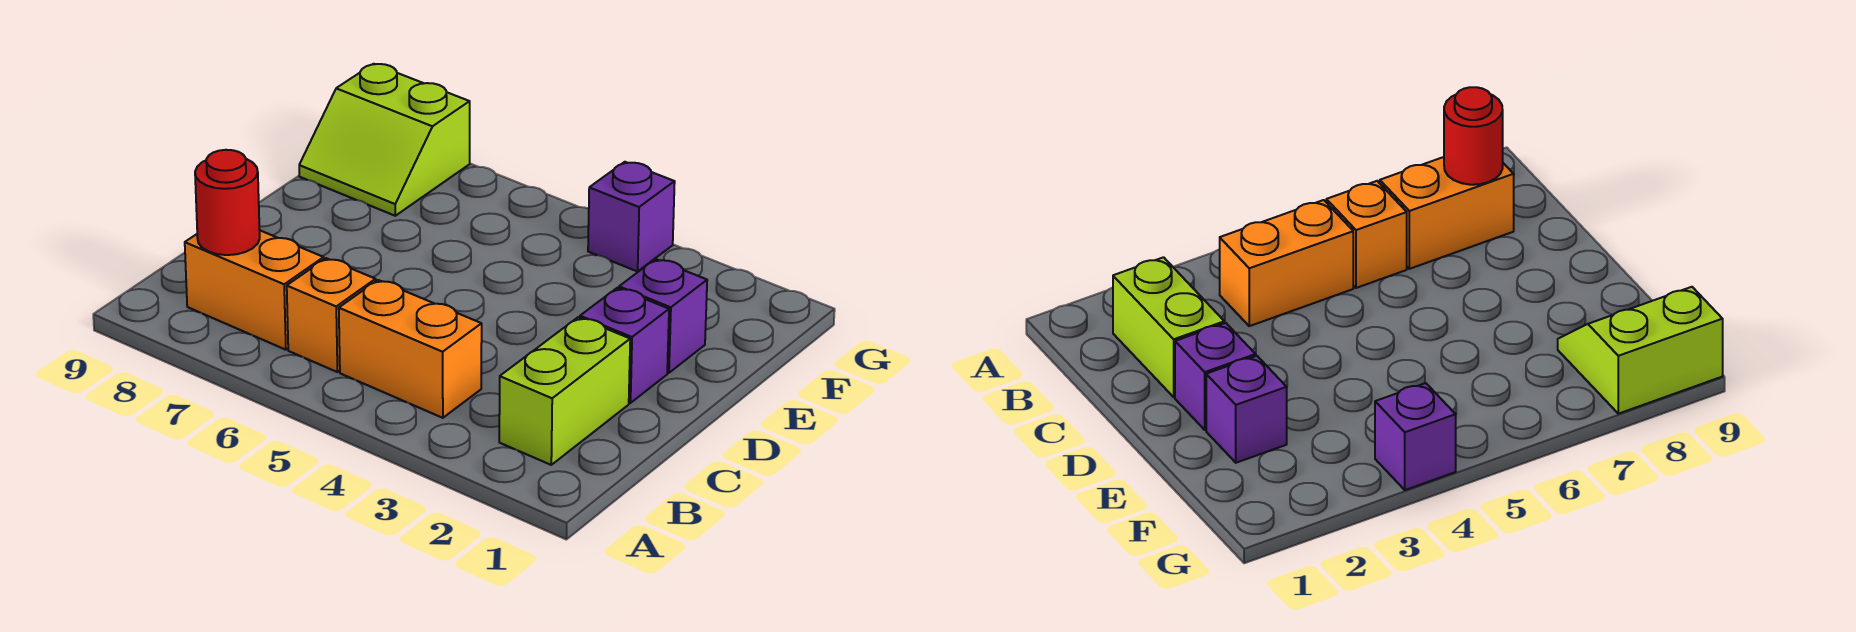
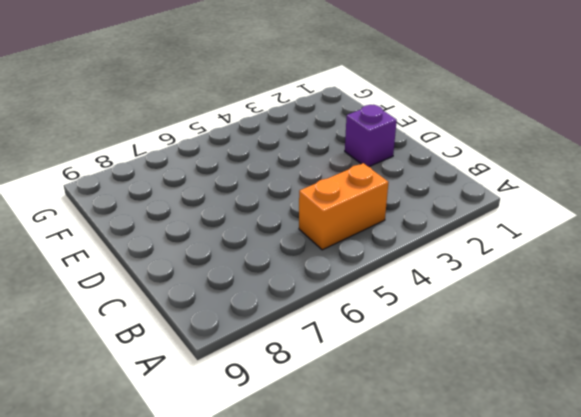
none -> lime brick B2:C2 level 1
none -> orange brick B6 level 1

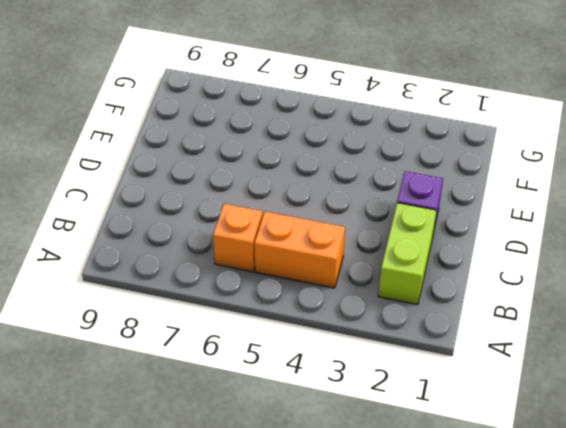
none -> orange brick B7:B8 level 1
none -> purple brick E2 level 1

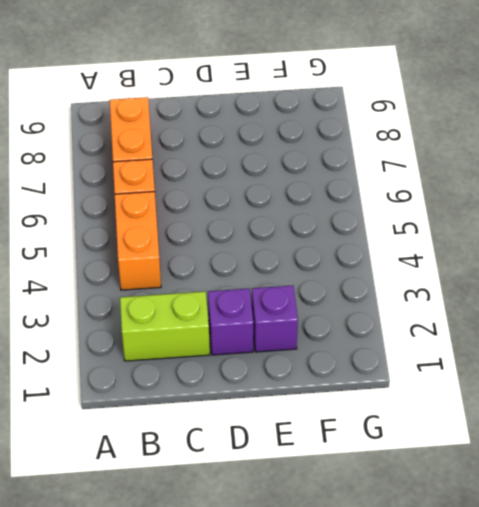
none -> lime slope F8:G9 level 1 top G
none -> purple brick G4 level 1

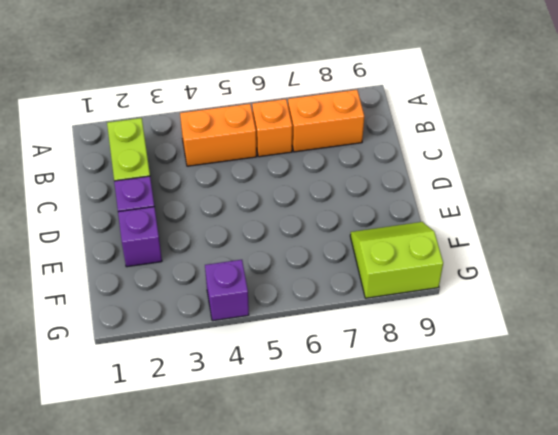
none -> red round brick B8 level 2

